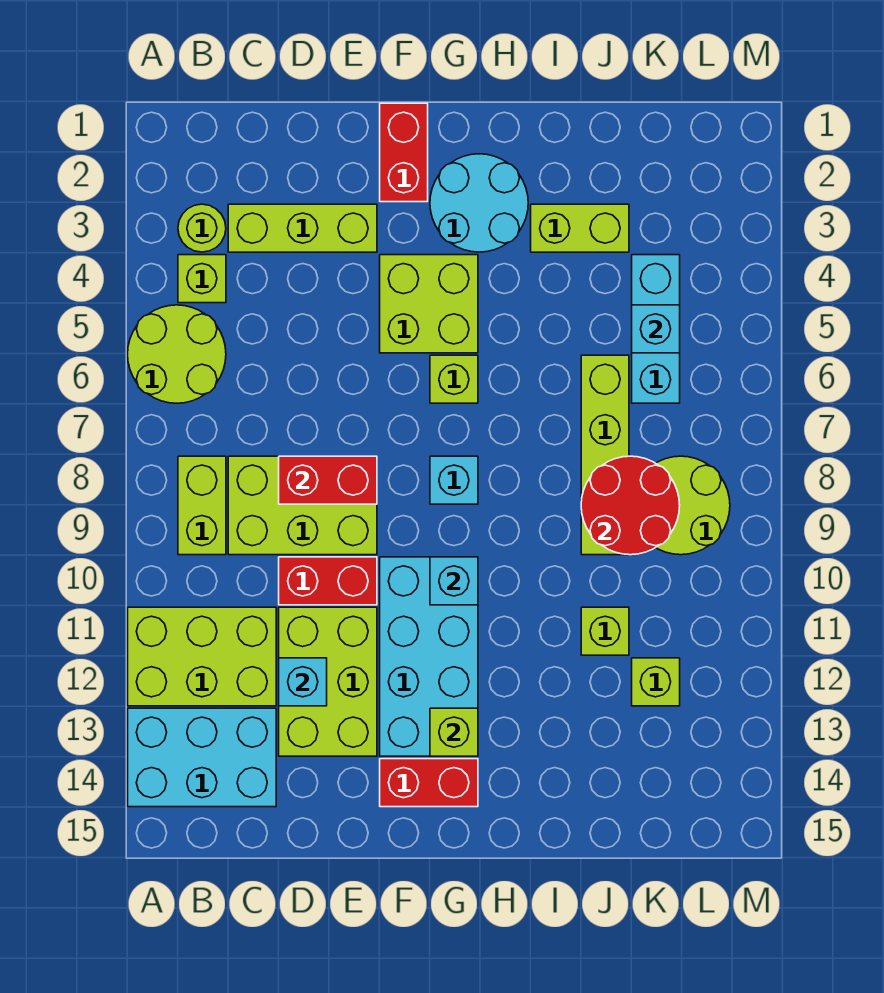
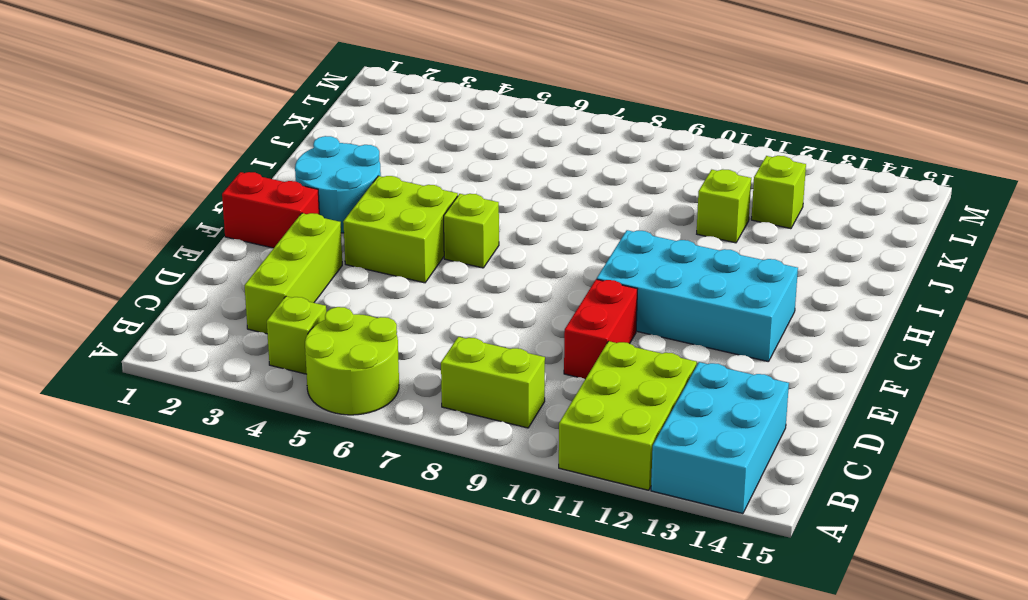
none -> lime round brick B3 level 1
none -> lime brick C8:E9 level 1
none -> lime brick D11:E13 level 1

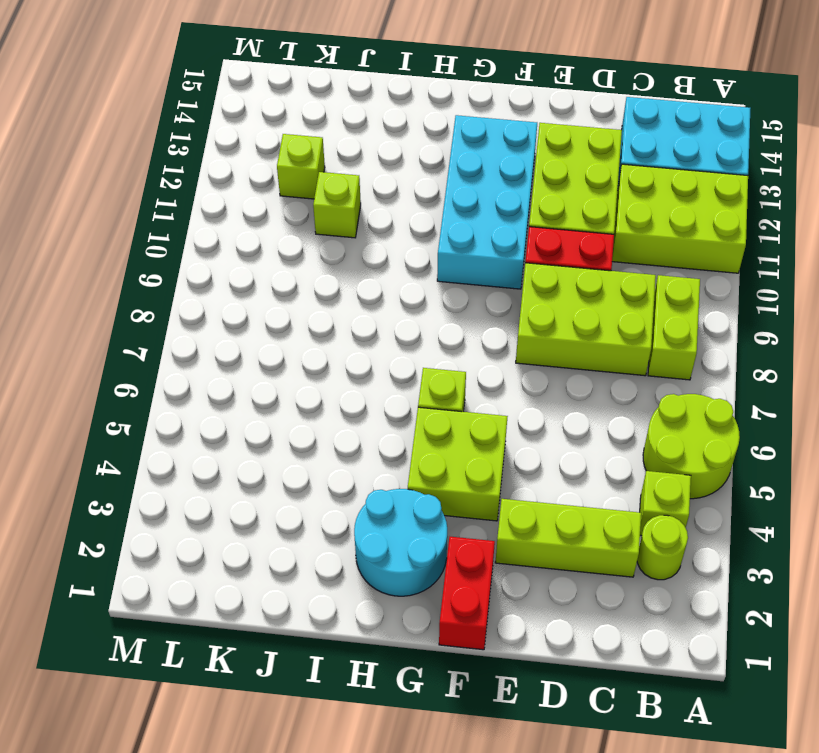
none -> red brick F14:G14 level 1
none -> cyan brick G8 level 1
none -> lime brick I3:J3 level 1

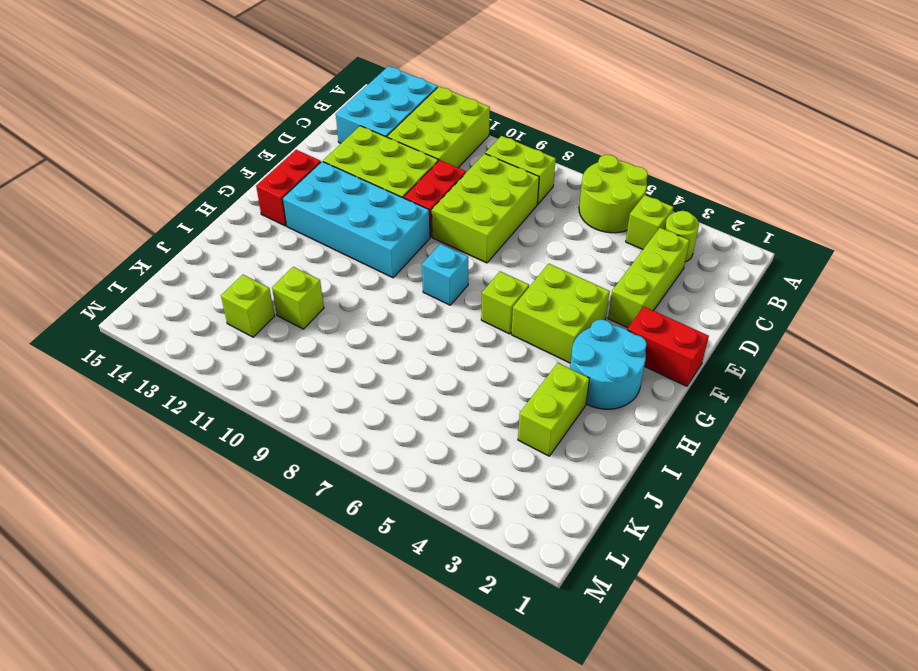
none -> lime brick J6:J9 level 1
none -> cyan brick K4:K6 level 1
none -> lime round brick K8:L9 level 1

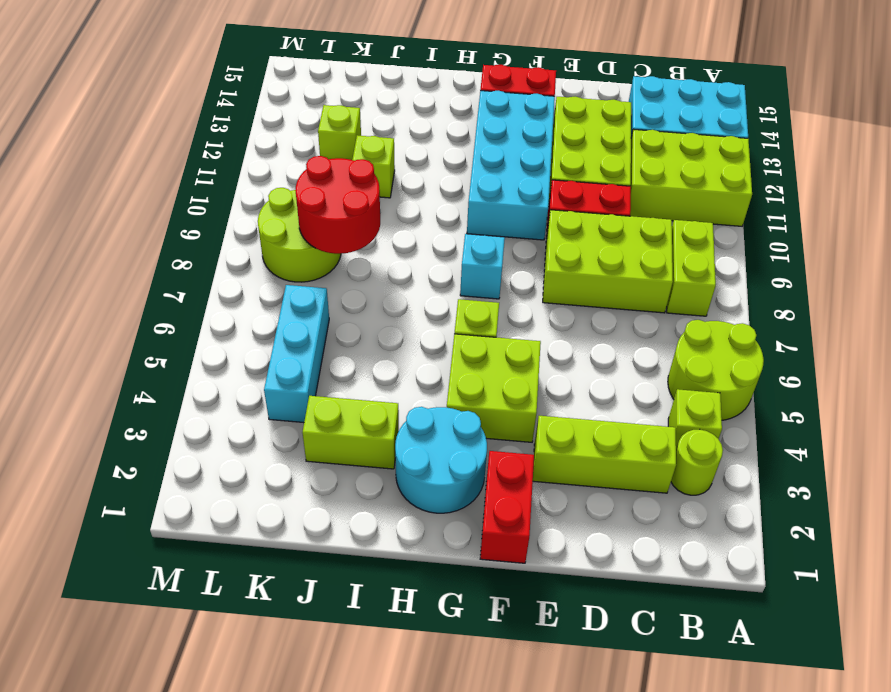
none -> lime brick J6:J9 level 1
none -> red brick D8:E8 level 2
none -> cyan brick D12 level 2

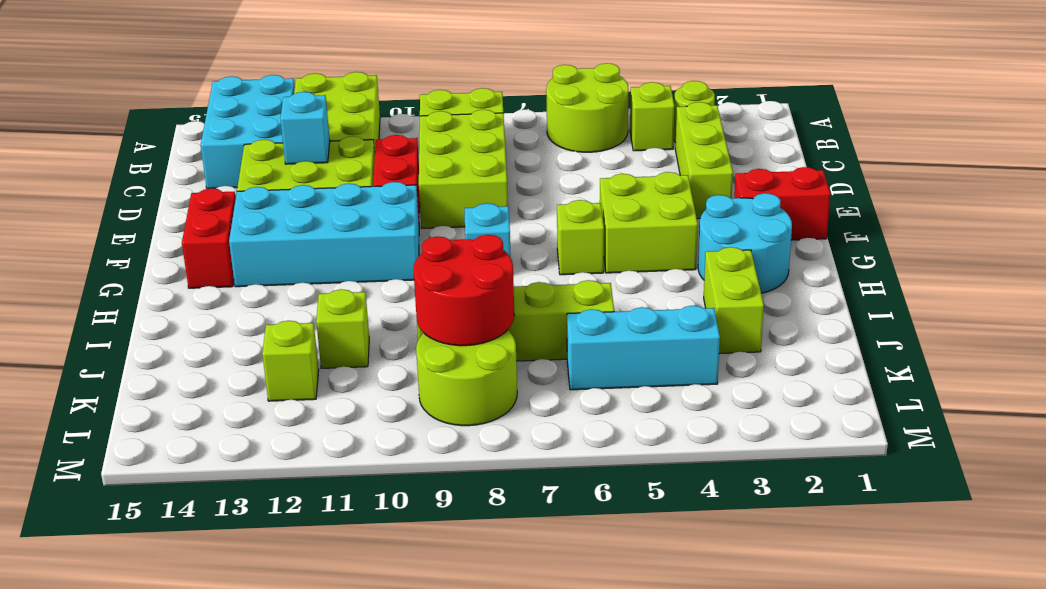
none -> red brick D8:E8 level 2
none -> cyan brick G10 level 2
none -> lime brick G13 level 2

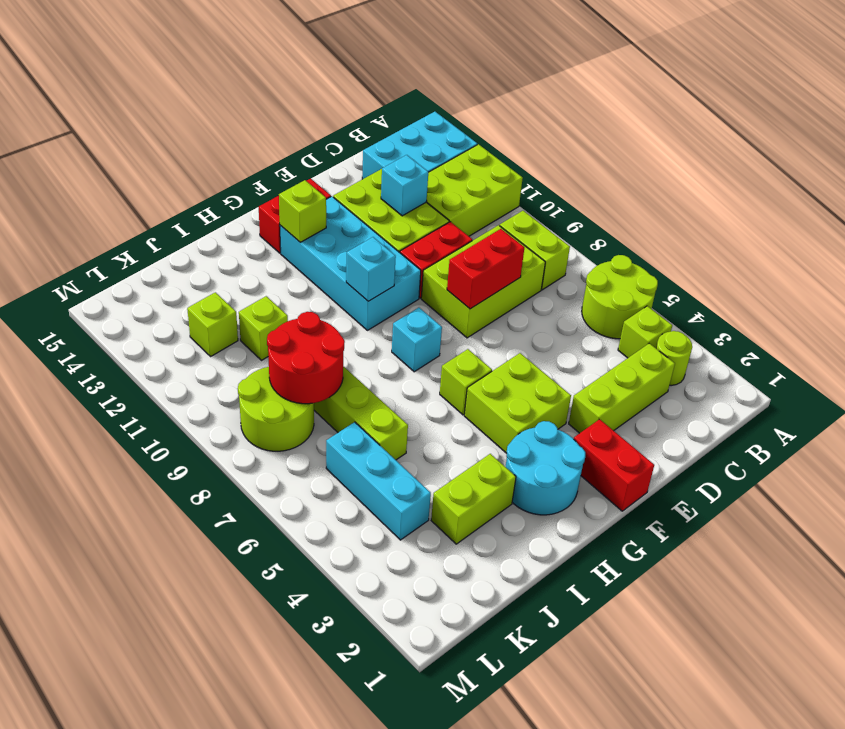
none -> cyan brick K5 level 2

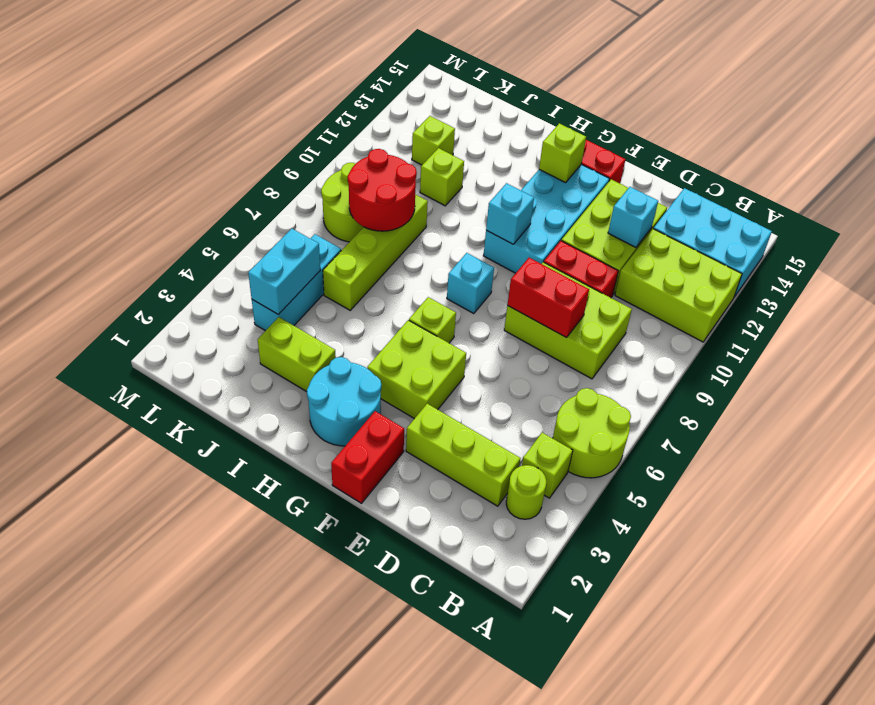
cyan brick K4:K5 level 2 -> cyan brick K5 level 2
none -> lime brick B8:B9 level 1

